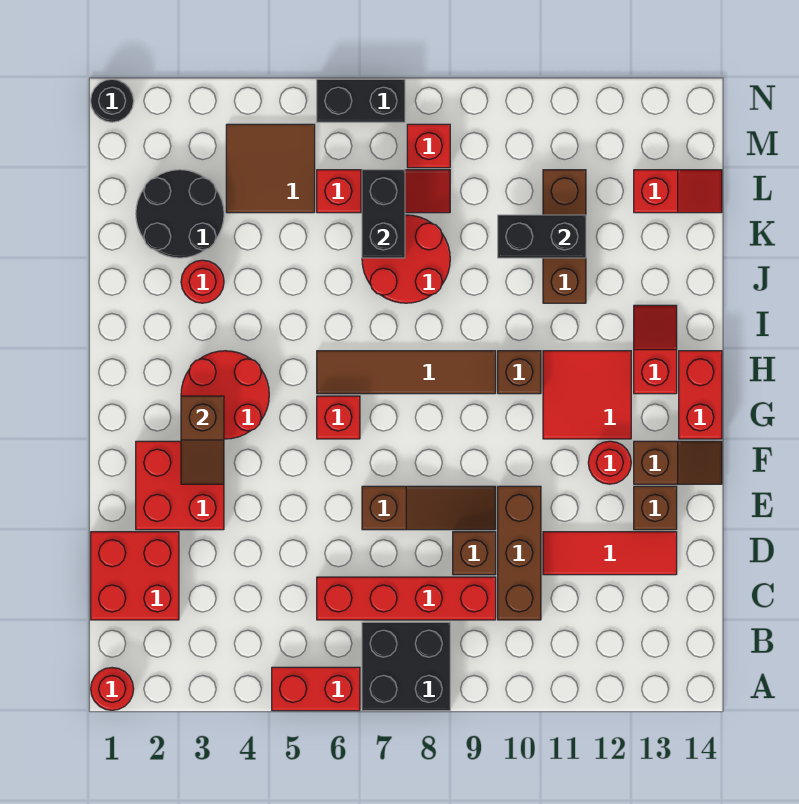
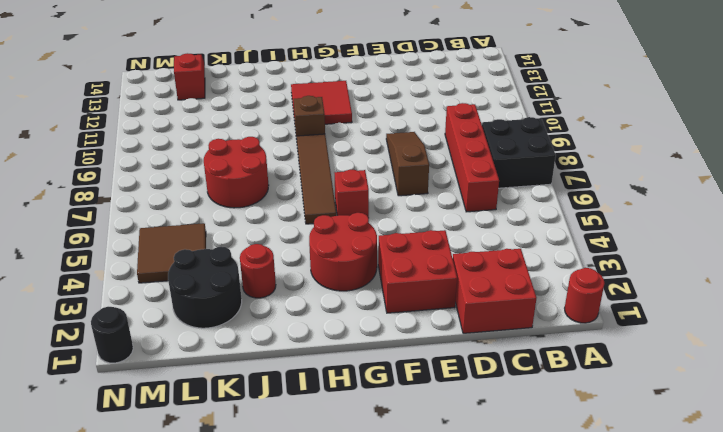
none -> red brick A5:A6 level 1
none -> brown brick C10:E10 level 1
none -> brown brick D9 level 1
none -> red tile D11:D13 level 1

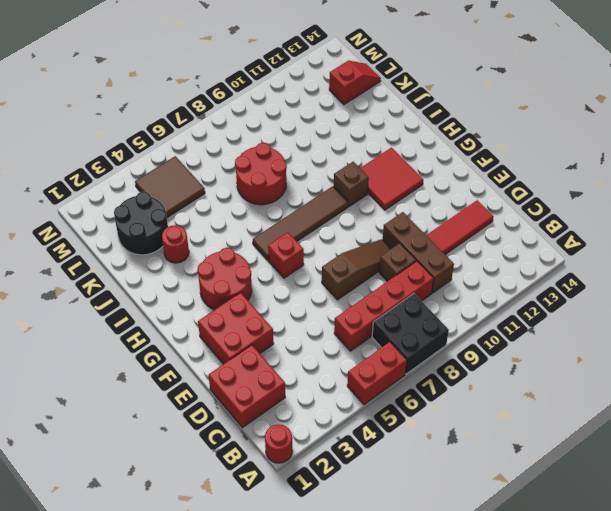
none -> brown brick E13 level 1
none -> red round brick F12 level 1
none -> brown slope F13:F14 level 1 top 13
none -> red brick G14:H14 level 1

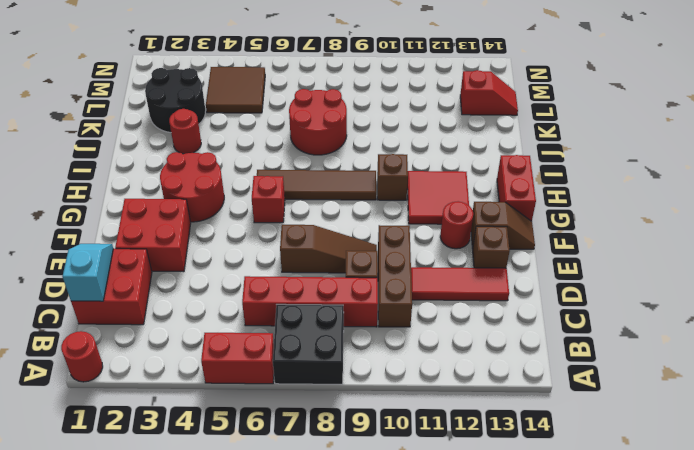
cyan slope C1:D1 level 2 top C -> none
none -> red slope H13:I13 level 1 top H
none -> brown brick J11:L11 level 1
none -> red slope L6:L8 level 1 top 6
none -> red brick M8 level 1

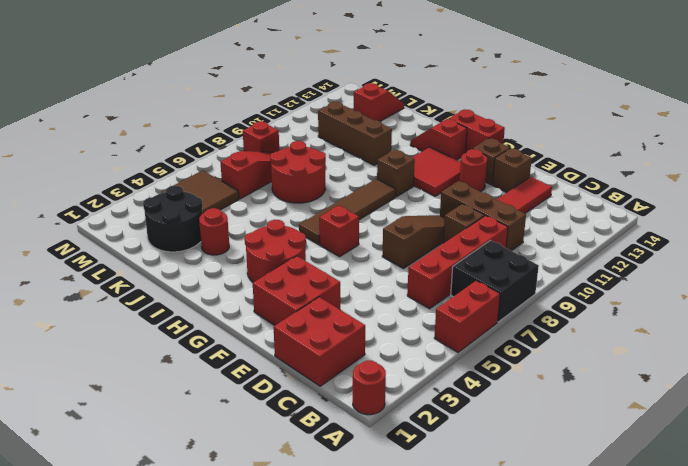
none -> black round brick N1 level 1
none -> black brick N6:N7 level 1
none -> brown slope F3:G3 level 2 top G
none -> black brick K7:L7 level 2

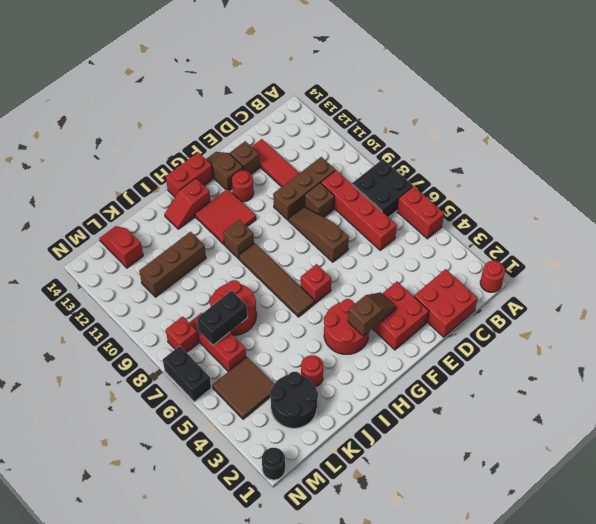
none -> black brick K10:K11 level 2

